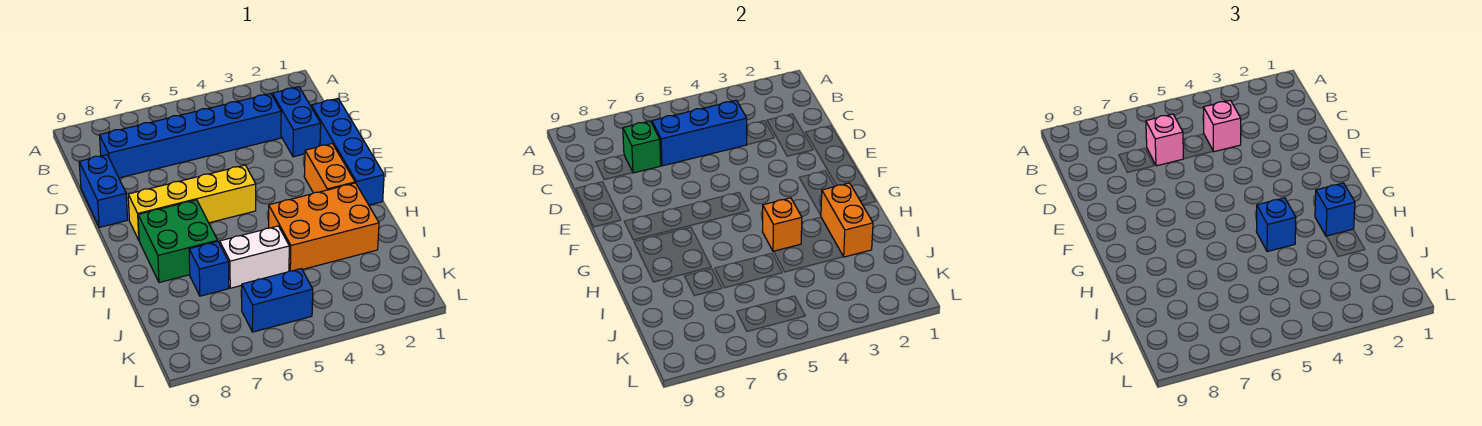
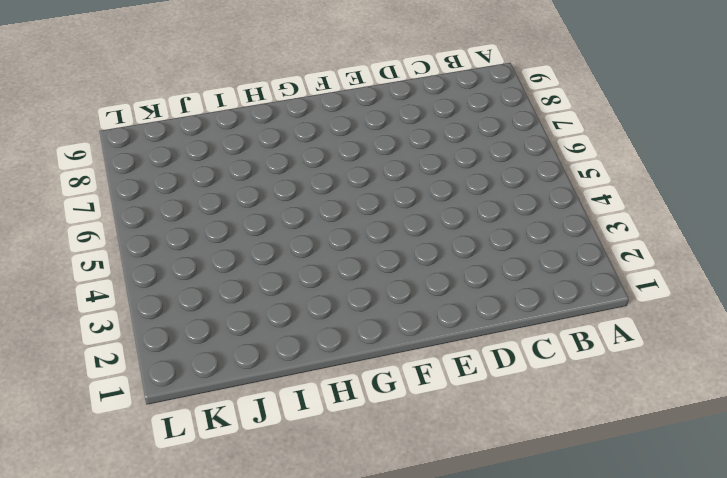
none -> blue brick C2:D2 level 1
none -> blue brick C3:C8 level 1
none -> blue brick D1:G1 level 1

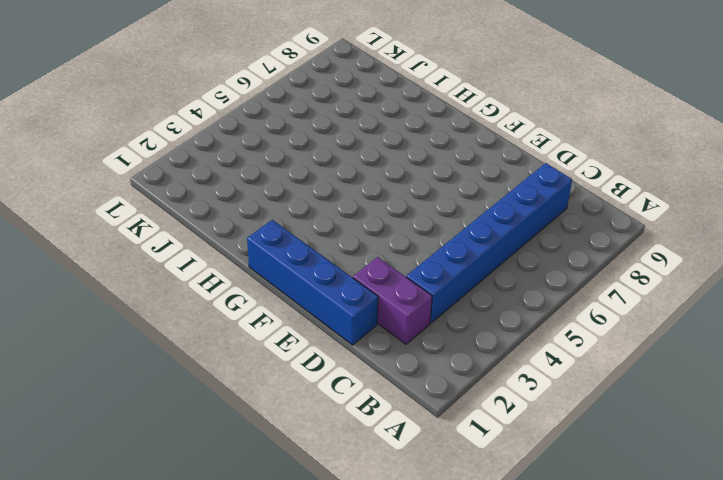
purple brick C2:D2 level 1 -> blue brick C2:D2 level 1
none -> blue brick D9:E9 level 1
none -> orange brick F2:G2 level 1
none -> yellow brick F5:F8 level 1

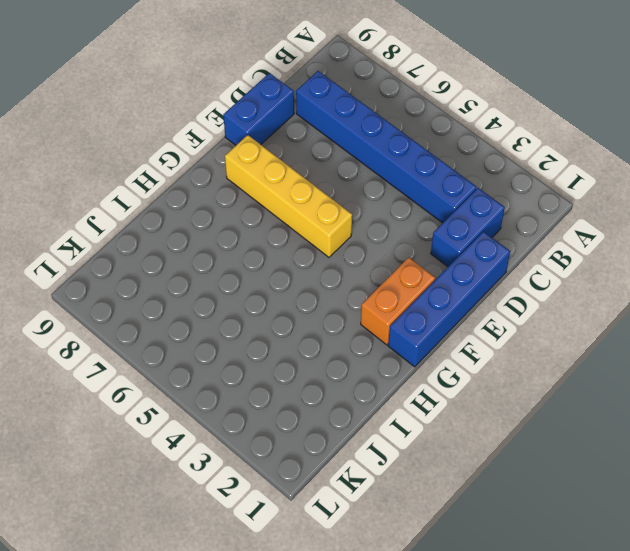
none -> green brick G7:H8 level 1
none -> orange brick H2:I4 level 1
none -> white brick I5:I6 level 1

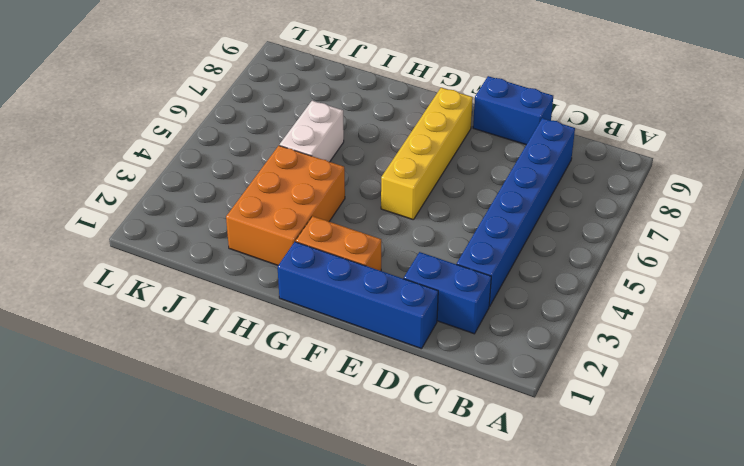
none -> green brick G7:H8 level 1
none -> blue brick I7 level 1
none -> blue brick K5:K6 level 1

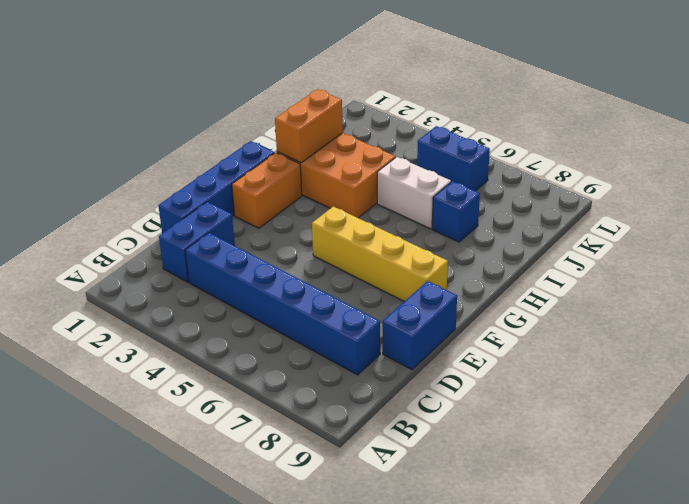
none -> green brick G7:H8 level 1
none -> blue brick C4:C6 level 2
none -> green brick C7 level 2

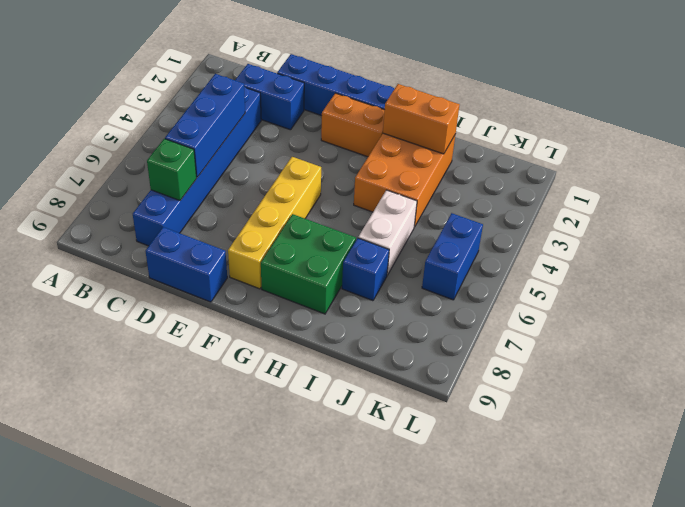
none -> orange brick H4 level 2
none -> pink brick C4 level 3
none -> pink brick C6 level 3

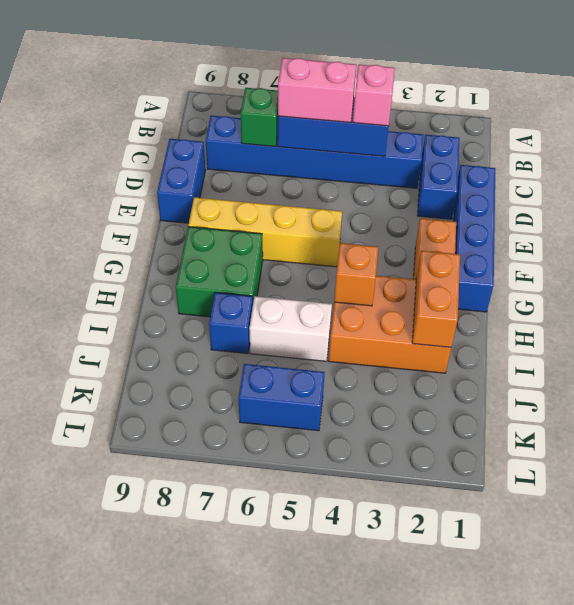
pink brick C5:C6 level 3 -> pink brick C6 level 3
none -> blue brick H2 level 3
none -> blue brick H4 level 3

